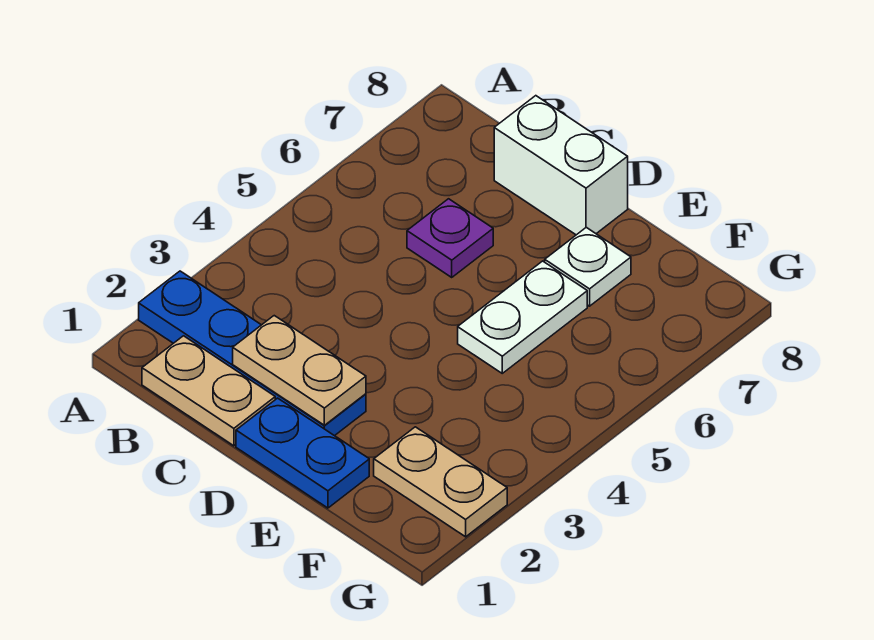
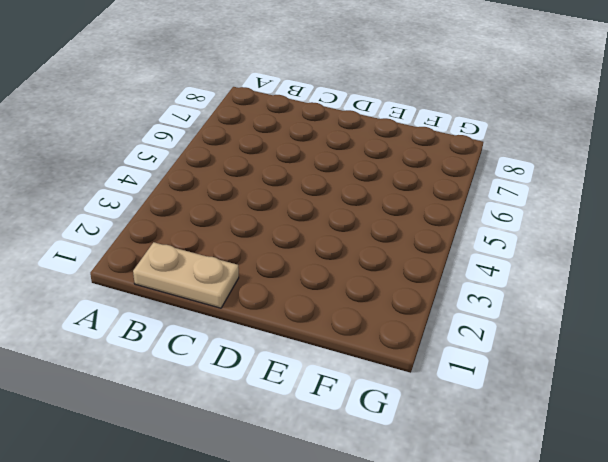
none -> blue plate A2:D2 level 1
none -> purple plate C6 level 1

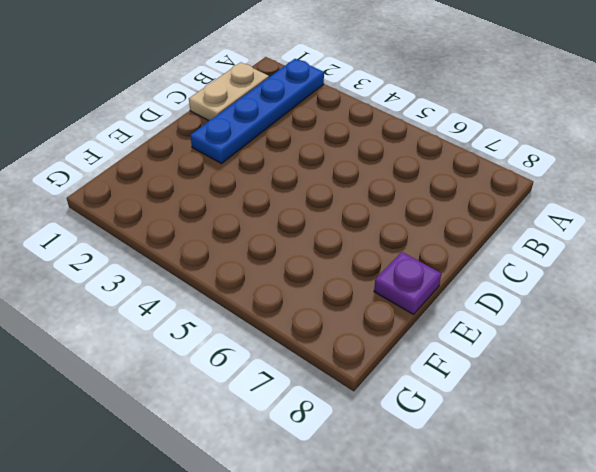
purple plate E8 level 1 -> purple plate C6 level 1
none -> white brick C8:D8 level 1
none -> blue plate D1:E1 level 1

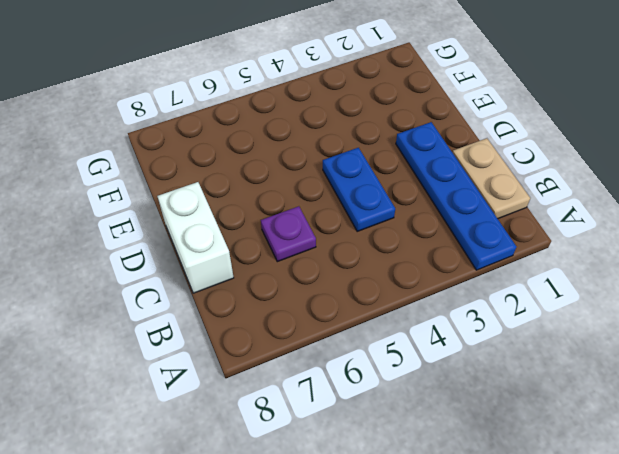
blue plate C4:D4 level 1 -> blue plate D1:E1 level 1
none -> white plate E5:E6 level 1
none -> white plate E7 level 1

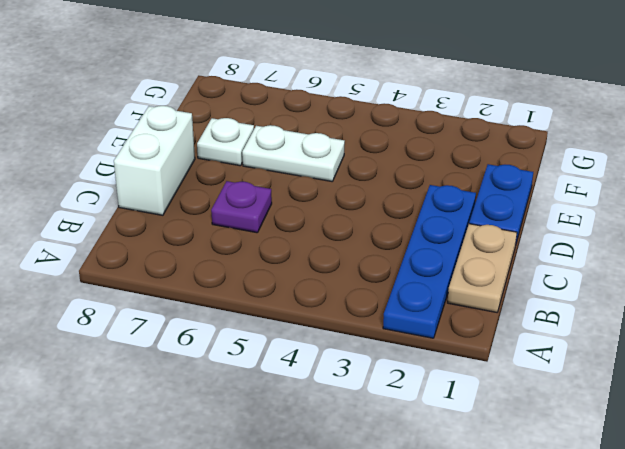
none -> tan plate F2:G2 level 1
none -> tan plate C2:D2 level 2

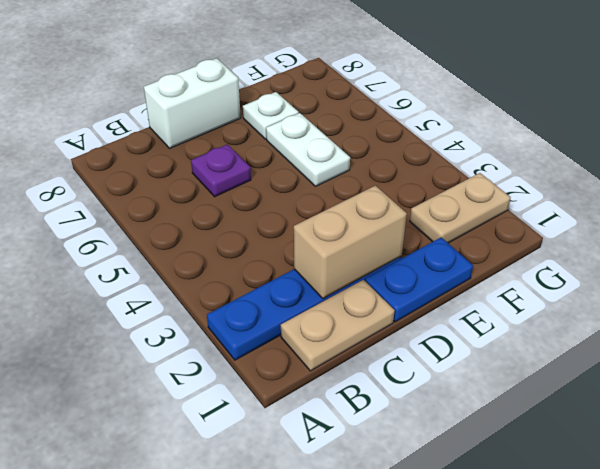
tan brick C2:D2 level 2 -> tan plate C2:D2 level 2

